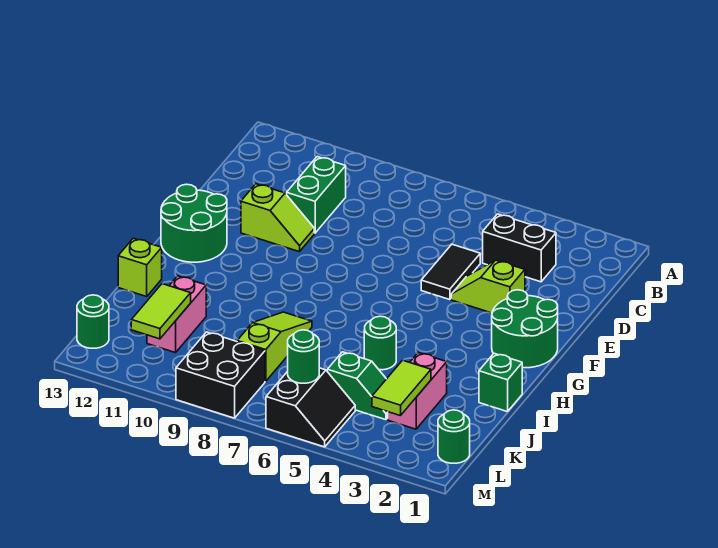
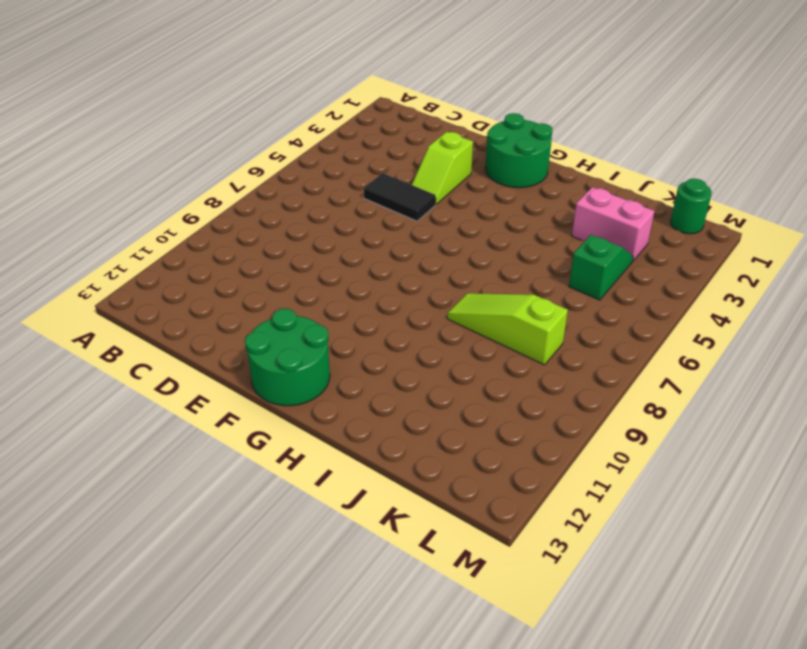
none -> black brick C3:C4 level 1
none -> green brick C10:D10 level 1
none -> lime slope E10:E11 level 1 top 11

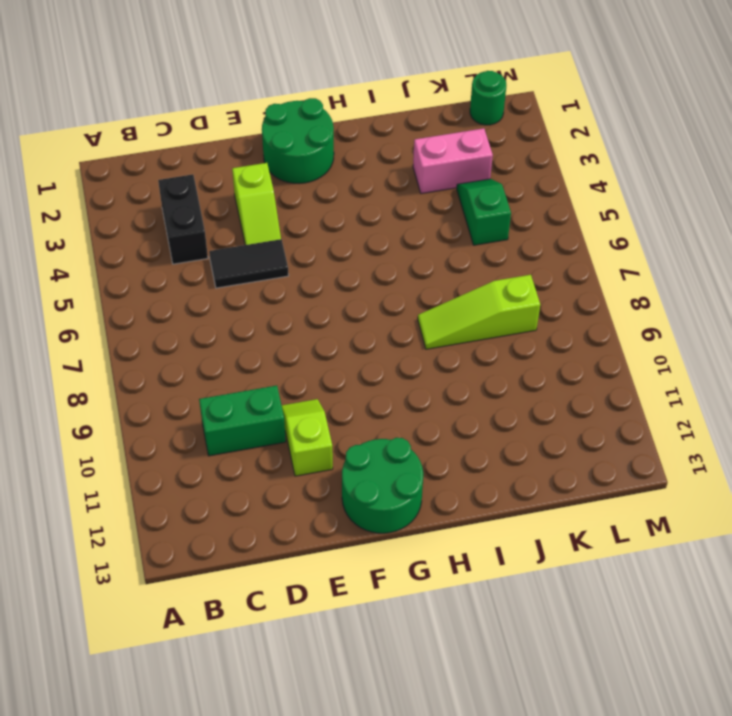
none -> green brick I1 level 1
none -> green round brick I5 level 1
none -> lime brick I13 level 1

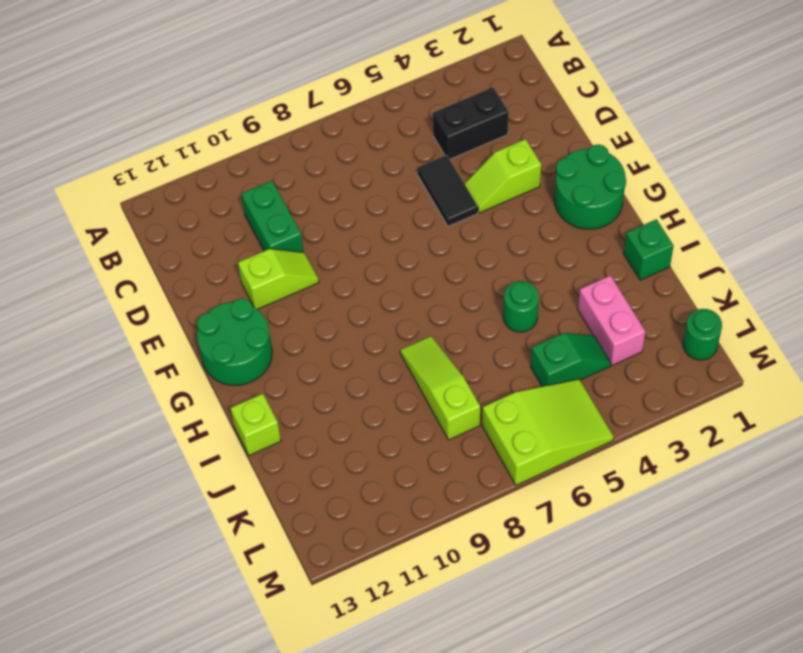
lime slope L5:M7 level 1 top 7 -> black slope L5:M6 level 1 top 6
none -> pink brick J11:K11 level 1
none -> black brick L8:M9 level 1
none -> green round brick L13 level 1

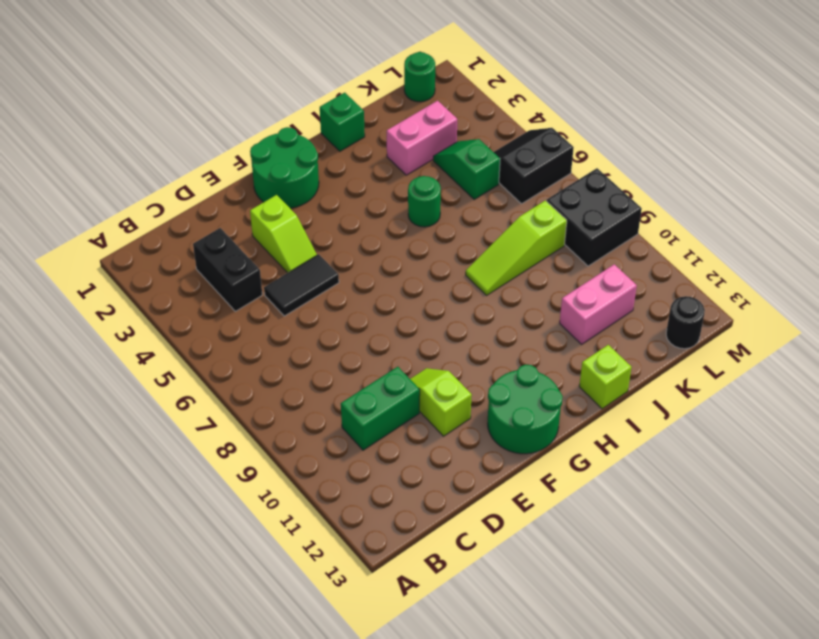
black round brick L13 level 1 -> green round brick L13 level 1
none -> lime tile K3:L3 level 2
none -> lime tile K11:L11 level 2
none -> green round brick L6 level 2

